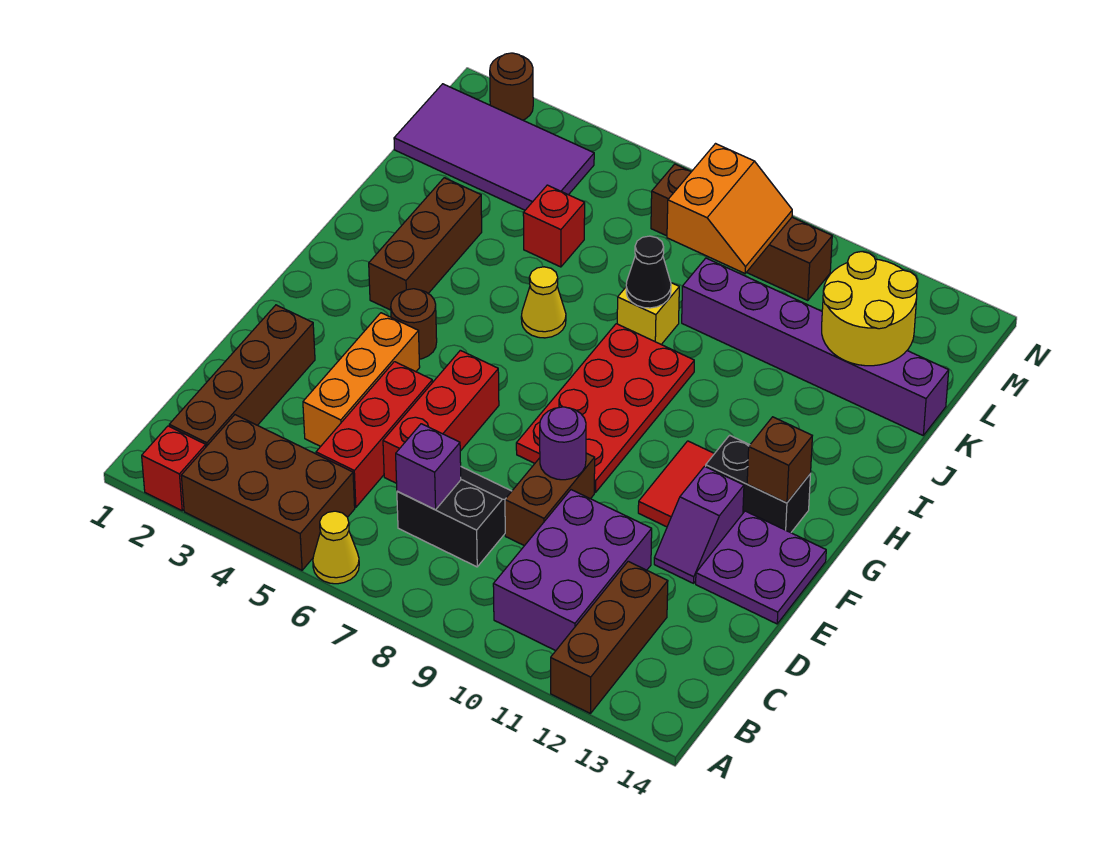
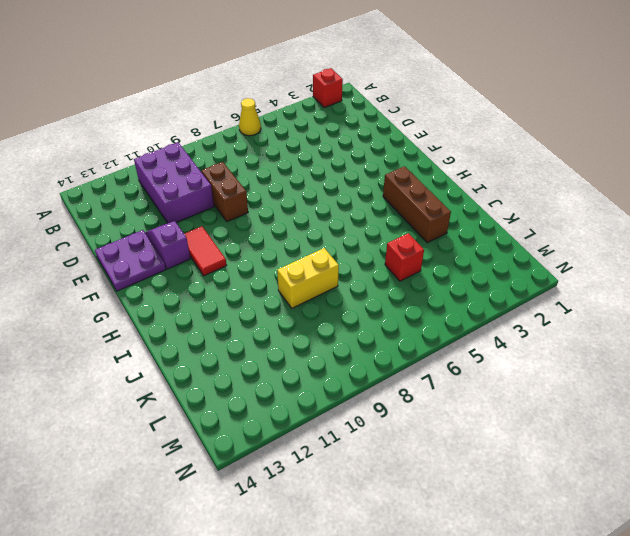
yellow brick J8:J9 level 1 -> yellow brick J8 level 1
none -> brown brick A3:B5 level 1
none -> brown brick A12:C12 level 1
none -> brown brick B2:E2 level 1
none -> red brick C5:E5 level 1

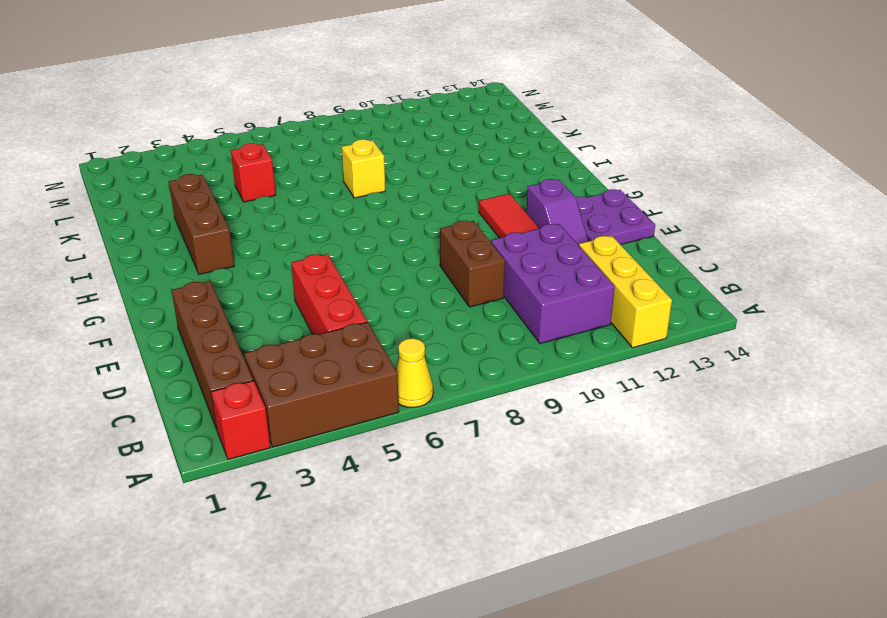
yellow brick A12:C12 level 1 -> brown brick A12:C12 level 1
none -> black slope C7:D8 level 1 top C
none -> orange brick D4:F4 level 1
none -> red brick D6:F6 level 1
none -> red plate F8:I9 level 1

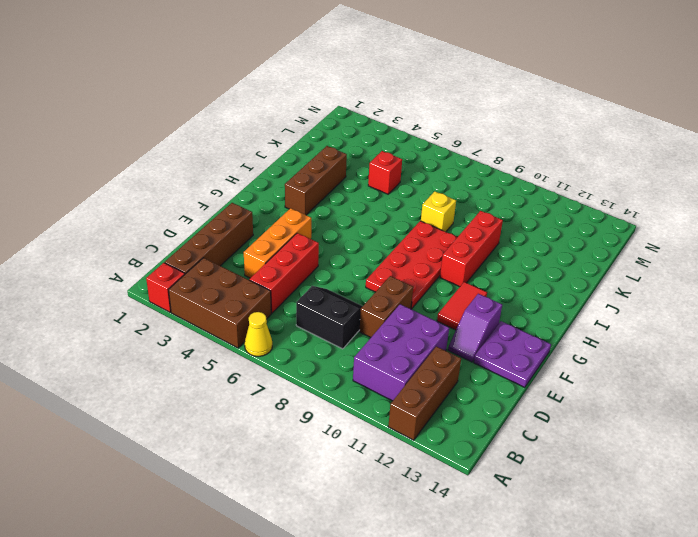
red brick H10:J10 level 1 -> red brick D6:F6 level 1
none -> brown round brick G4 level 1
none -> black brick G12:G13 level 1
none -> yellow cone I6 level 1
none -> purple brick K9:K14 level 1

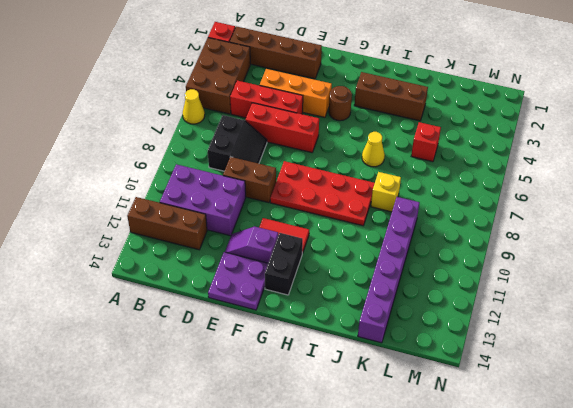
none -> purple tile L1:M4 level 1
none -> brown brick M7:M10 level 1
none -> brown round brick N2 level 1
none -> purple brick C7 level 2

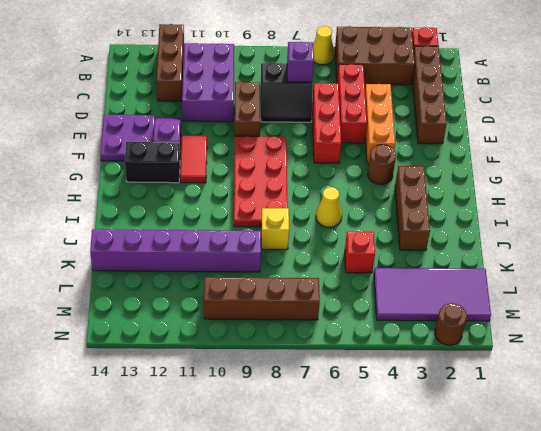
none -> purple round brick E9 level 2
none -> brown brick G13 level 2
none -> black cone J8 level 2
none -> yellow round brick K12:L13 level 2

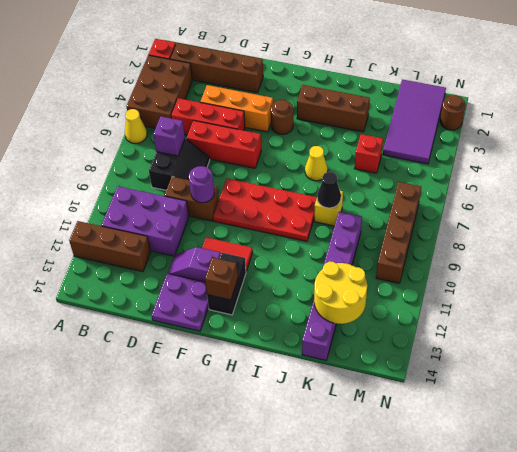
none -> orange slope L8:M9 level 2 top 8

